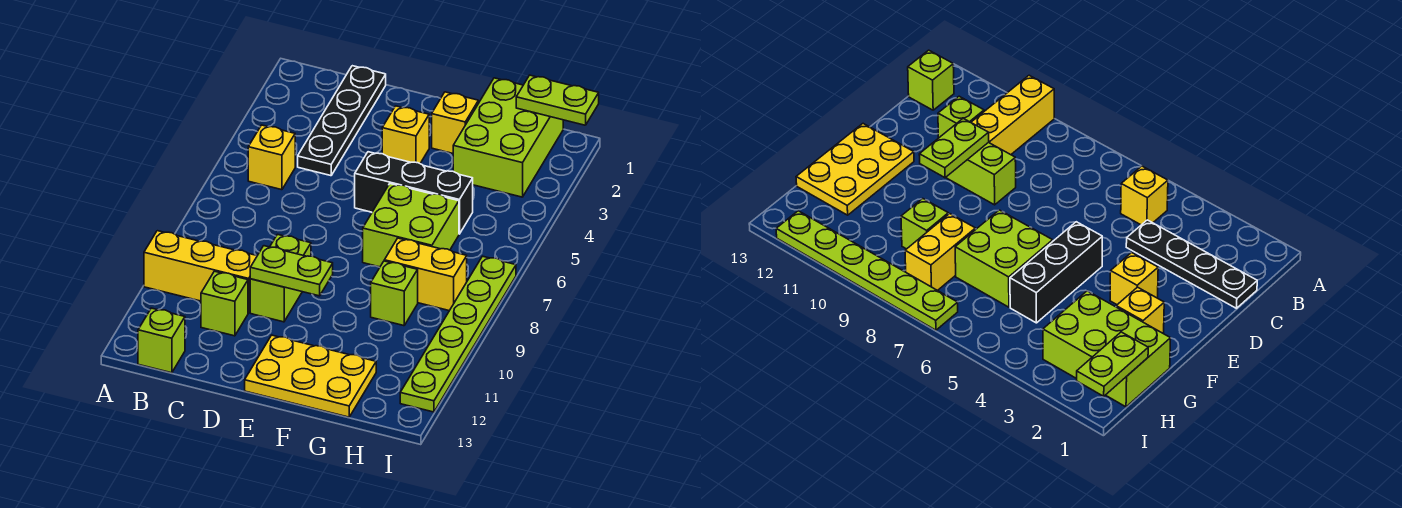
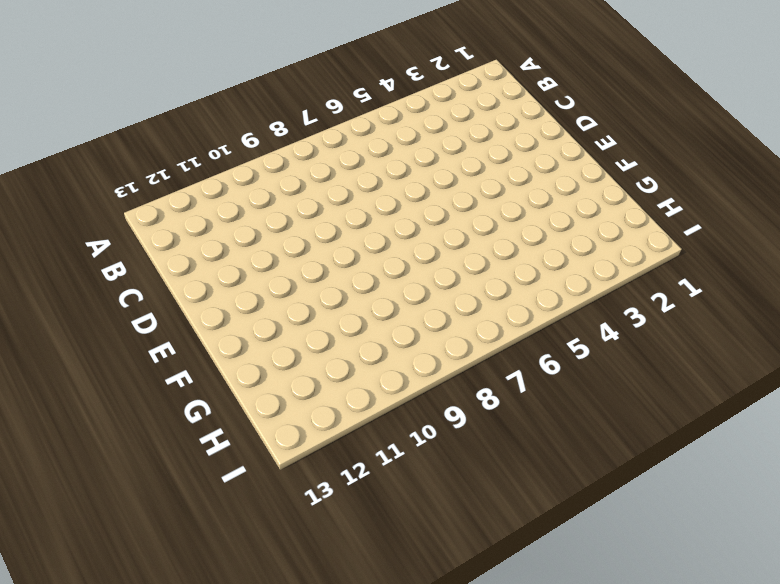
none -> yellow brick A10:C10 level 1
none -> yellow brick B5 level 1
none -> lime brick B13 level 1

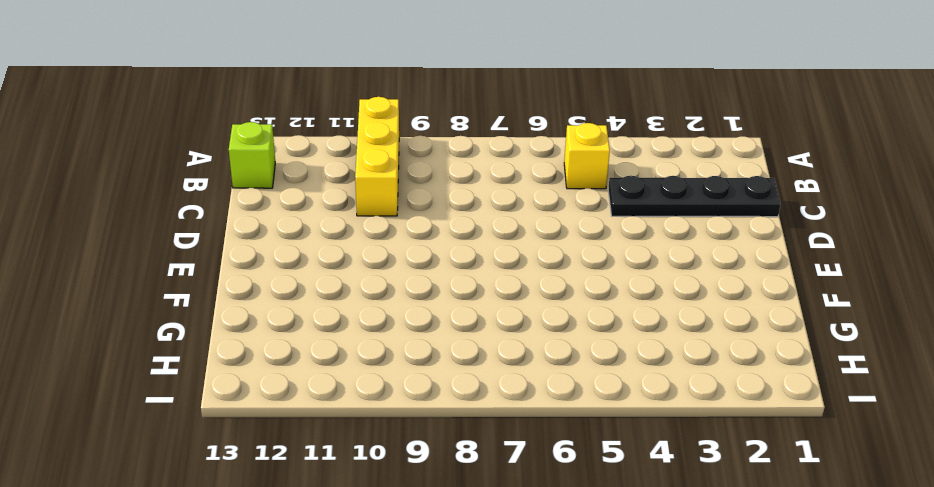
none -> lime brick C11 level 1
none -> lime brick D9:D10 level 1
none -> yellow brick E3 level 1

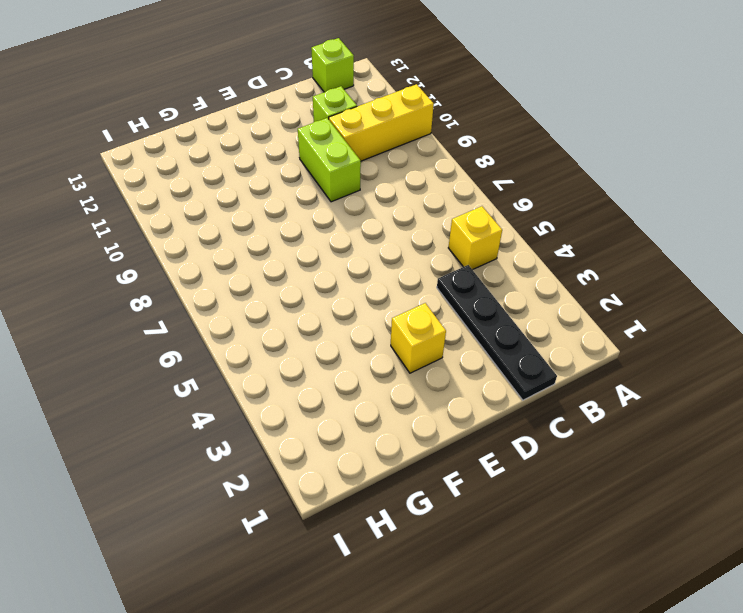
none -> black brick E5:G5 level 1
none -> yellow plate E12:G13 level 1
none -> yellow brick F2 level 1

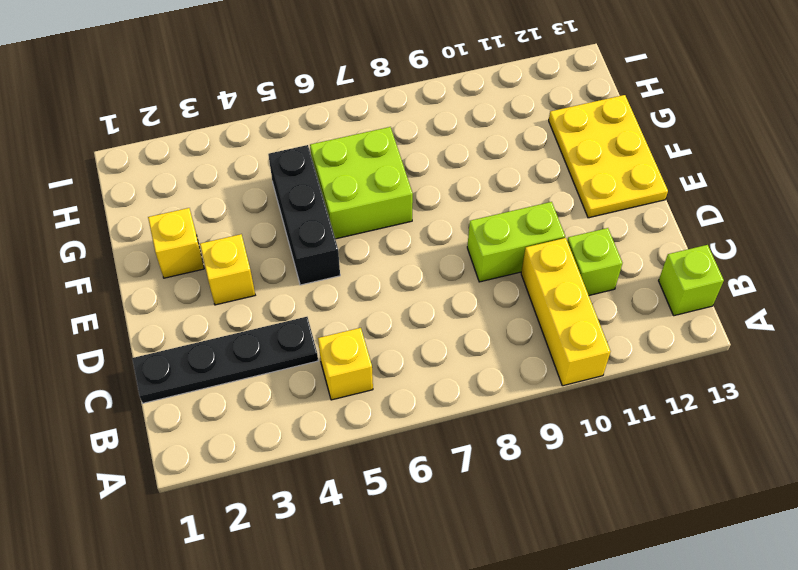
none -> lime brick G1:H3 level 1
none -> yellow brick G8:H8 level 1
none -> lime brick G9 level 1

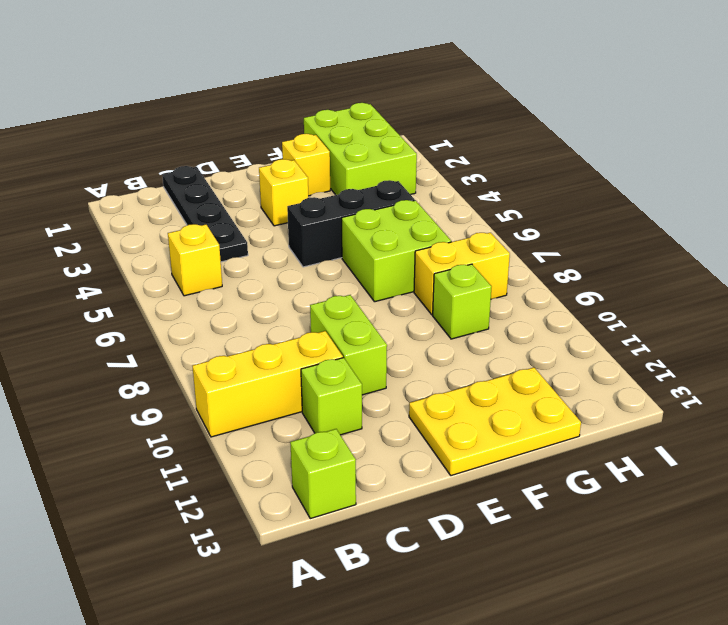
none -> lime plate I7:I12 level 1
none -> lime plate D10:E10 level 2
none -> lime plate H1:I1 level 2

